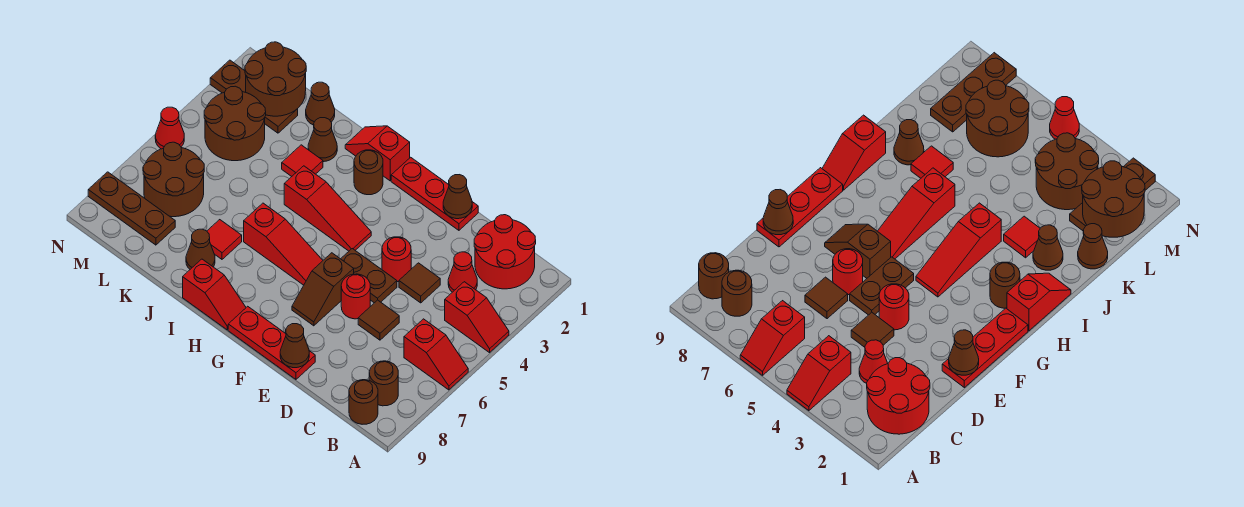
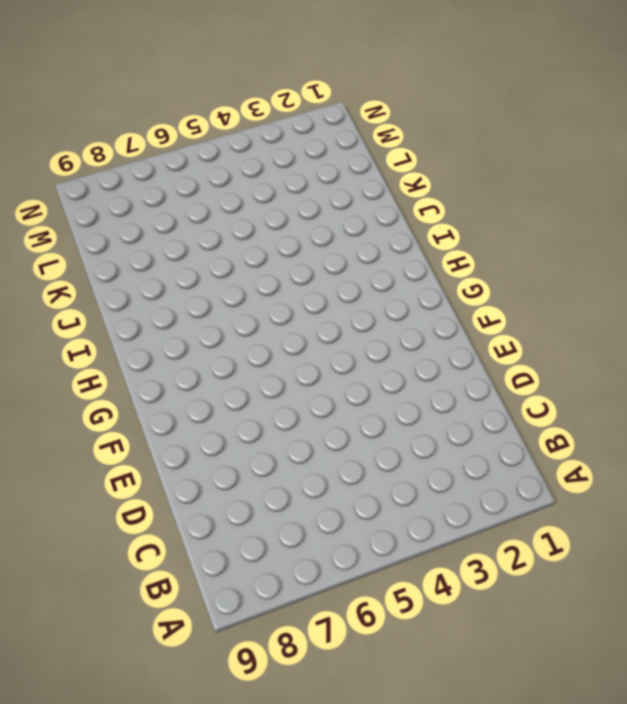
none -> red slope A4:B4 level 1 top B
none -> red slope A6:B6 level 1 top B
none -> red round brick B1:C2 level 1
none -> brown round brick B8 level 1

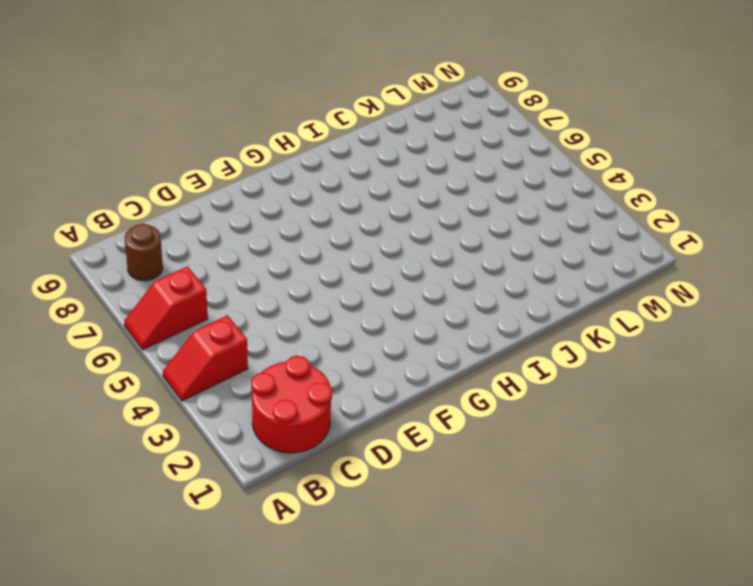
none -> brown round brick B9 level 1
none -> red cone C3 level 1
none -> brown tile D4 level 1
none -> brown tile D6 level 1

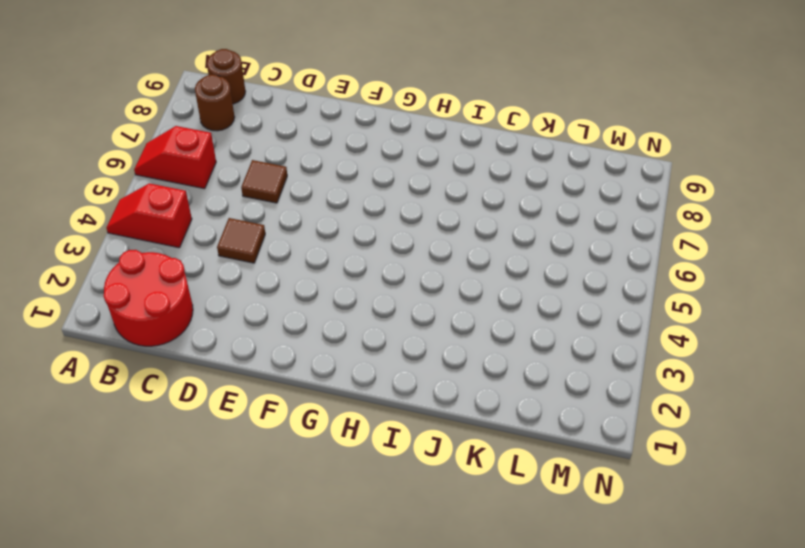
none -> red cone C3 level 1
none -> red plate E1:G1 level 1
none -> red round brick E4 level 1
none -> brown plate E5:F5 level 1

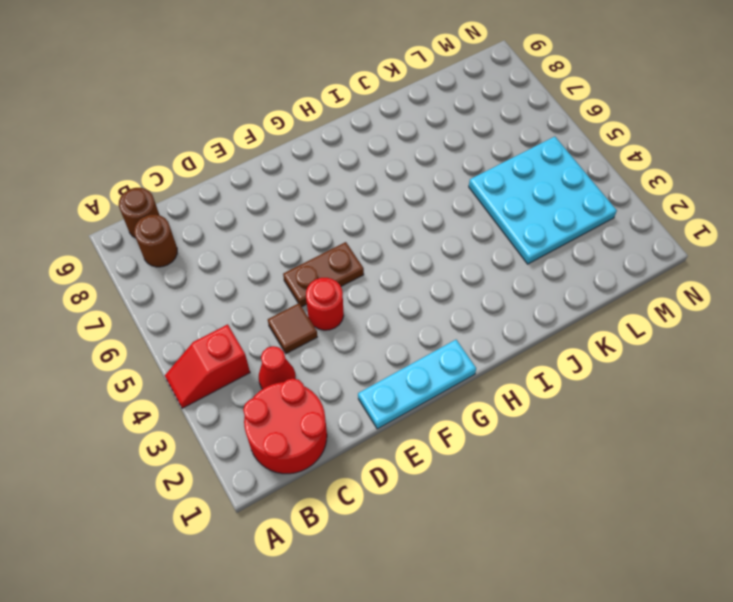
cyan plate E1:G1 level 1 -> red plate E1:G1 level 1
cyan plate K3:M5 level 1 -> brown round brick L3:M4 level 1
none -> red slope A6:B6 level 1 top B
none -> brown tile D6 level 1
none -> red round brick E6 level 1
none -> red plate E9:G9 level 1

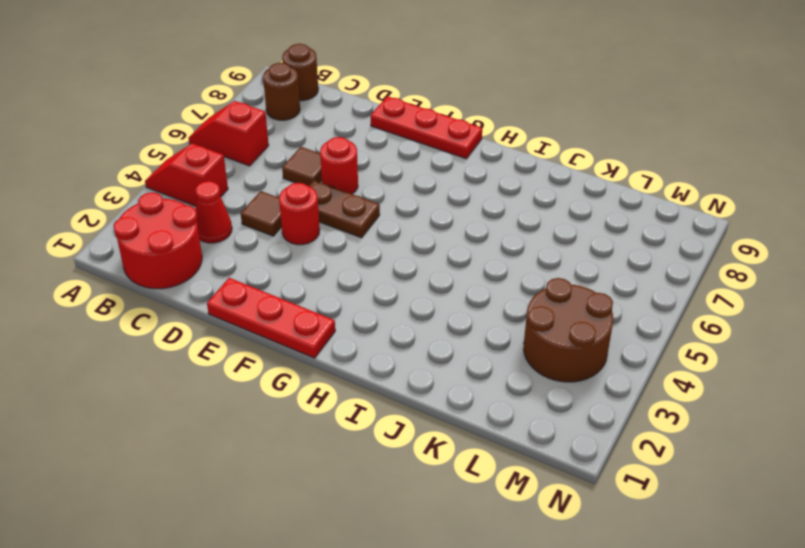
none -> brown slope F6:F7 level 1 top 6
none -> red slope G4:I4 level 1 top I
none -> red slope G6:I6 level 1 top I
none -> red slope H1:I1 level 1 top H

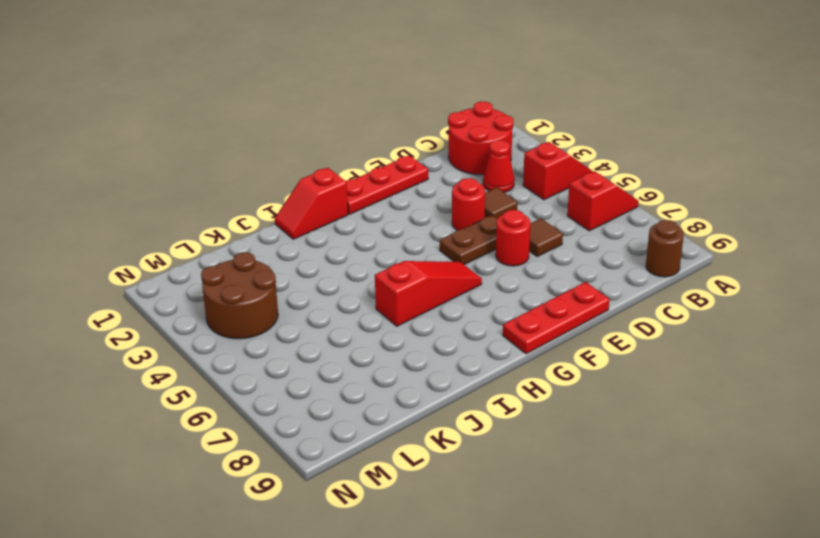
none -> brown round brick B8 level 1
none -> brown slope F6:F7 level 1 top 6
none -> red slope G4:I4 level 1 top I
none -> brown round brick H2 level 1

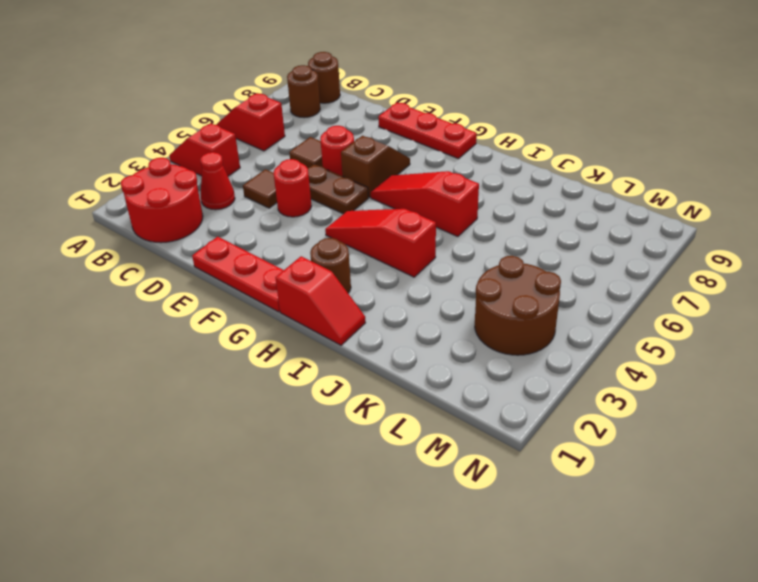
none -> red slope H9:I9 level 1 top I
none -> brown cone J2 level 1
none -> red tile J3 level 1
none -> red tile J7 level 1

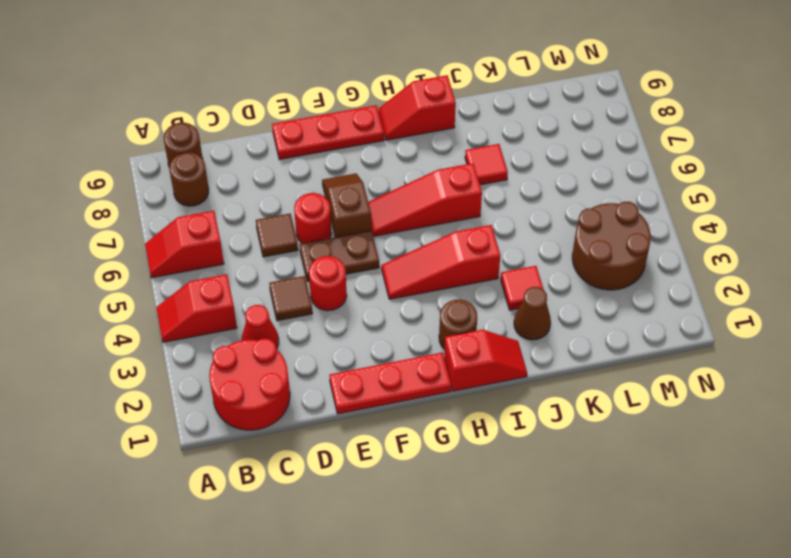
none -> brown cone J8 level 1
none -> brown cone K1 level 1
none -> brown plate L2:N2 level 1
none -> brown round brick L6:M7 level 1

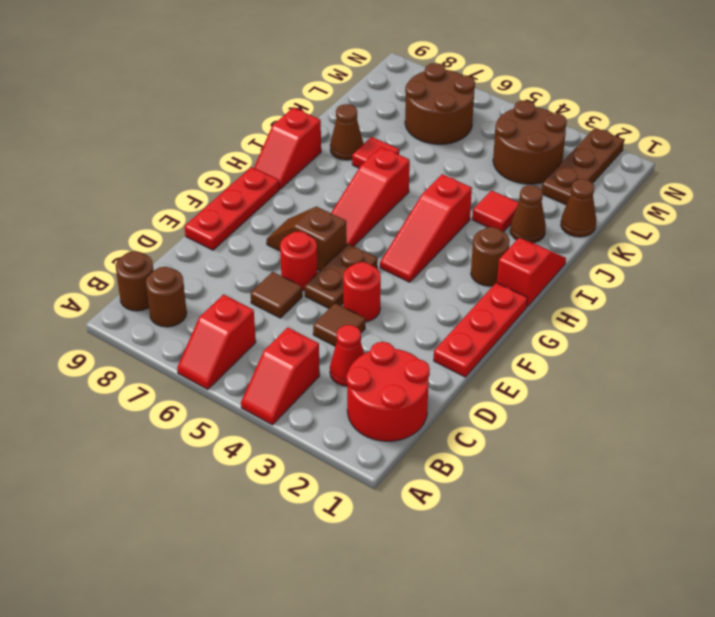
none -> brown plate L8:N8 level 1
none -> red cone N5 level 1
none -> brown cone E1 level 2
none -> brown cone E9 level 2

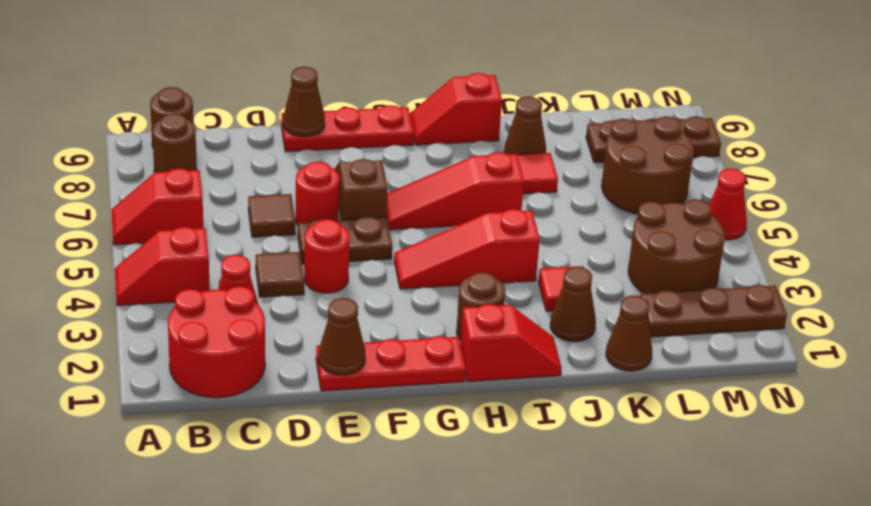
none -> brown round brick L1:M2 level 2

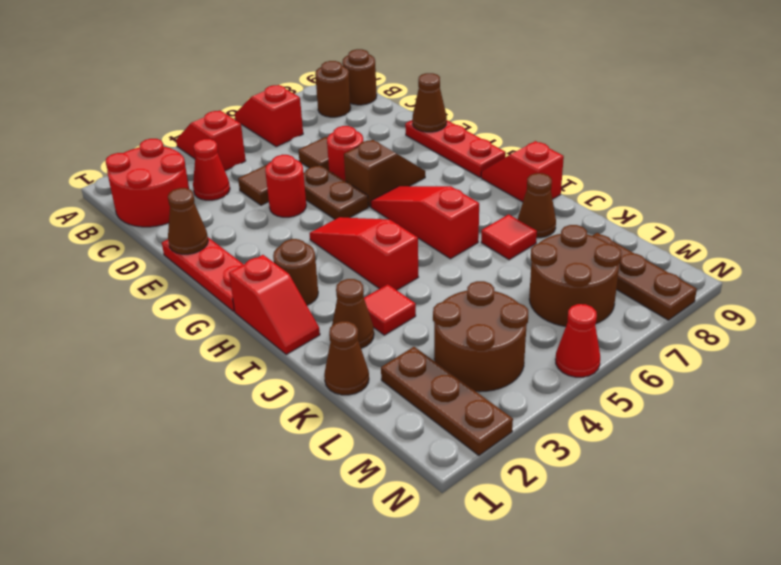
none -> brown round brick L1:M2 level 2

